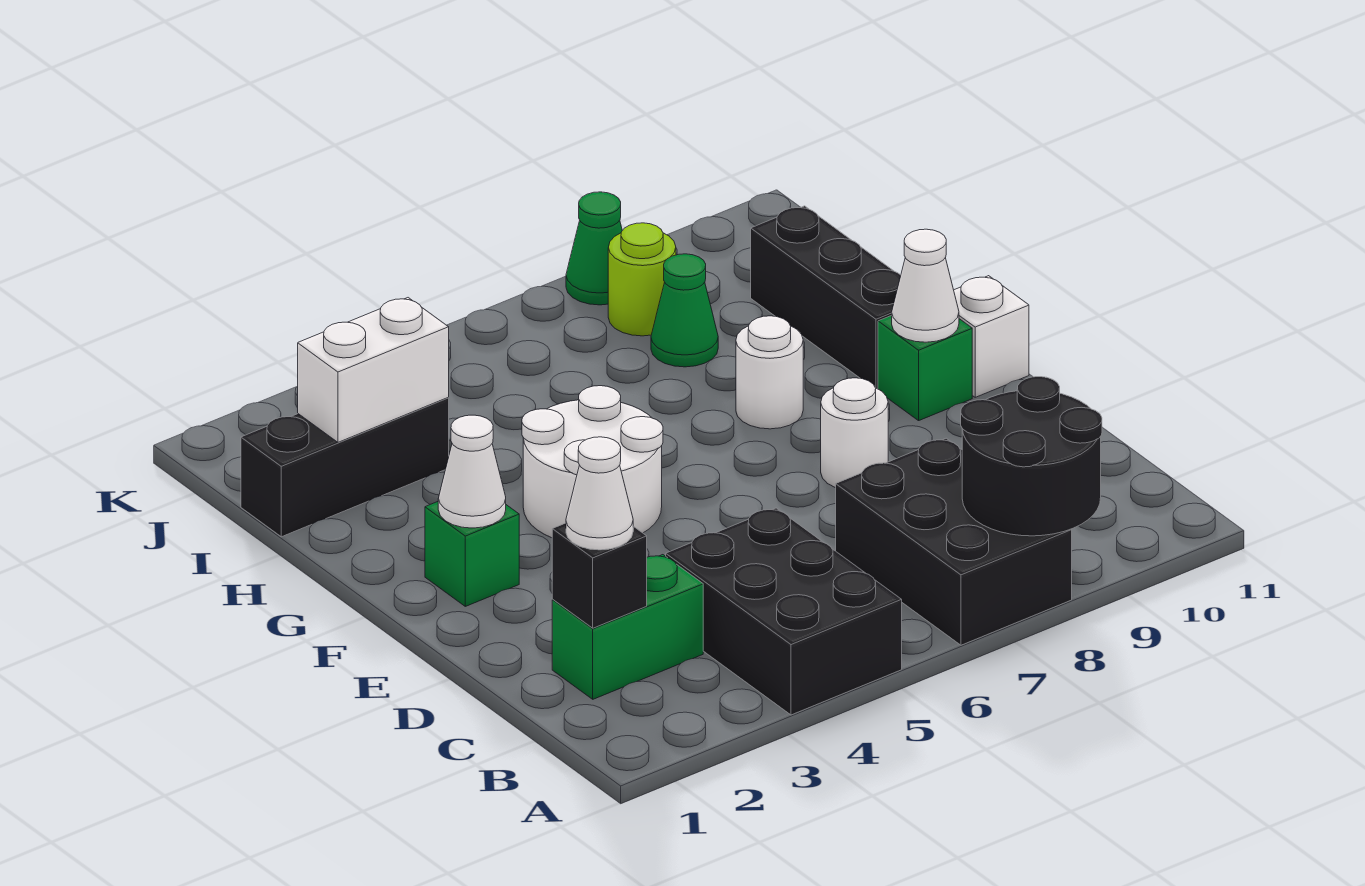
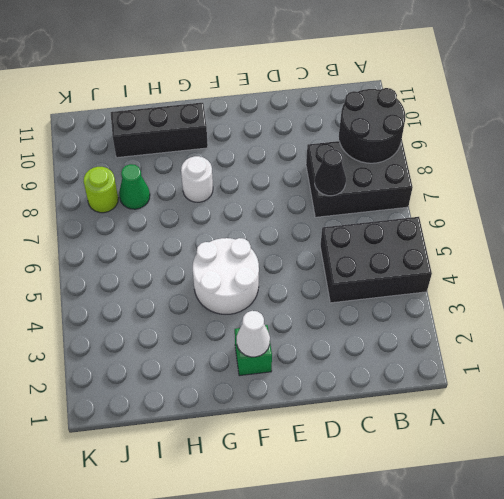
black cone C7 level 2 -> none
none -> green brick C2:C3 level 1
none -> white round brick E8 level 1
none -> green brick F10 level 1

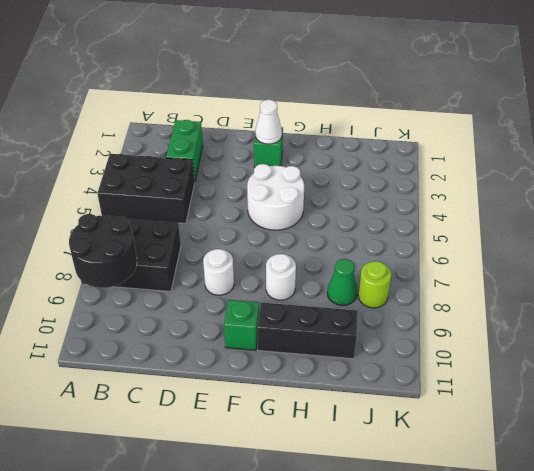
none -> white brick F11 level 1
none -> black brick I1:I3 level 1
none -> green cone K8 level 1

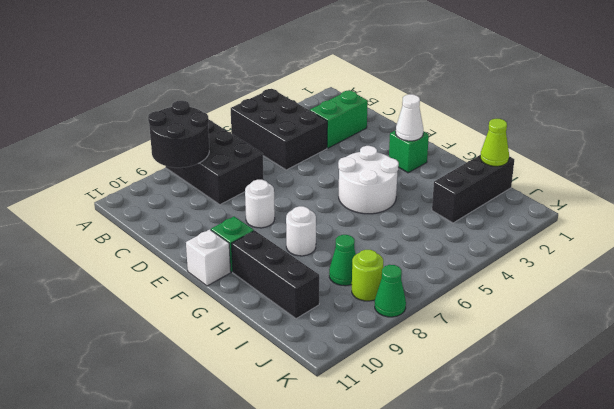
lime cone I1 level 2 -> none
none -> black brick C2 level 2
none -> white cone F10 level 2
none -> white brick I2:I3 level 2

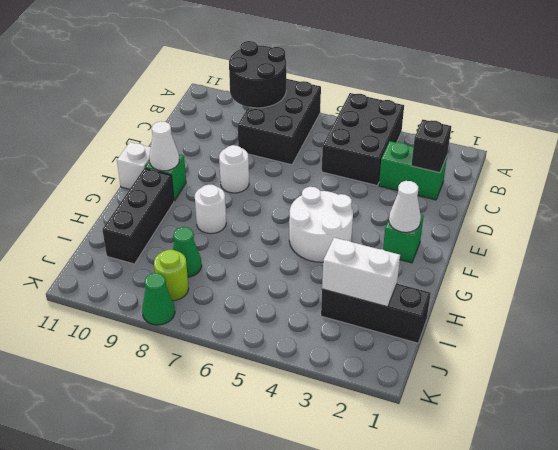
none -> white cone C2 level 3

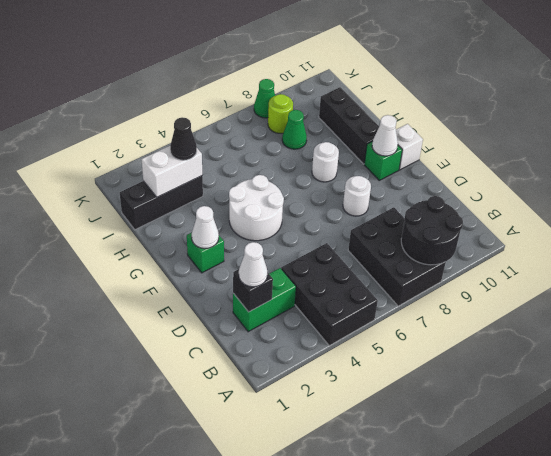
black cone I3 level 3 -> none

